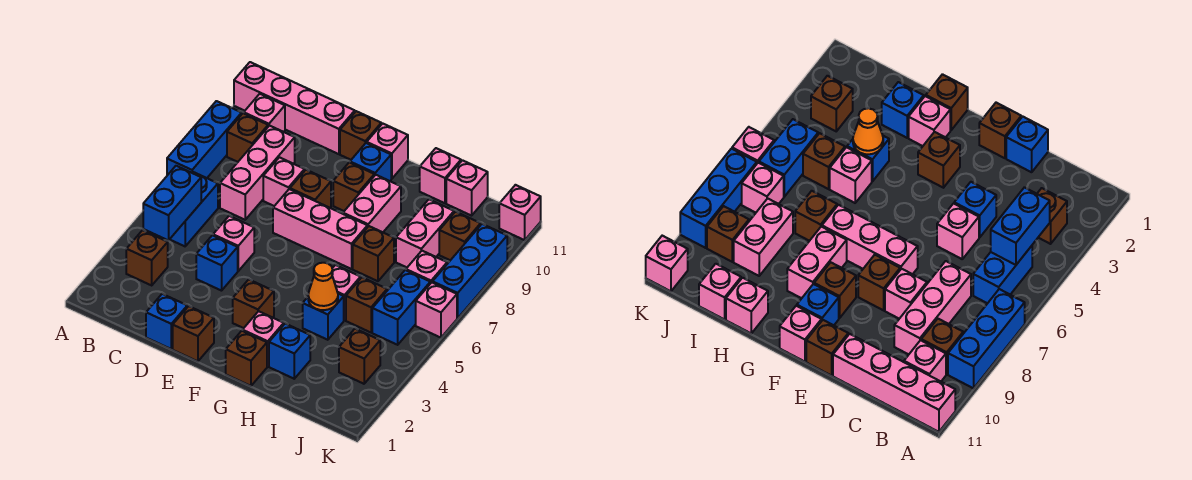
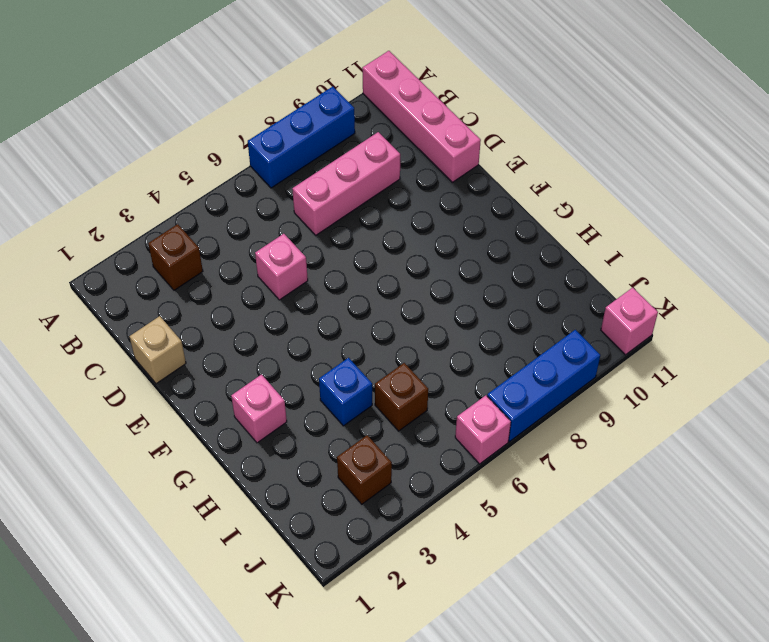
tan brick D1 level 1 -> blue brick D1 level 1
none -> blue brick B5:B6 level 1
none -> brown brick B9 level 1
none -> pink brick B10 level 1
none -> blue brick D4 level 1

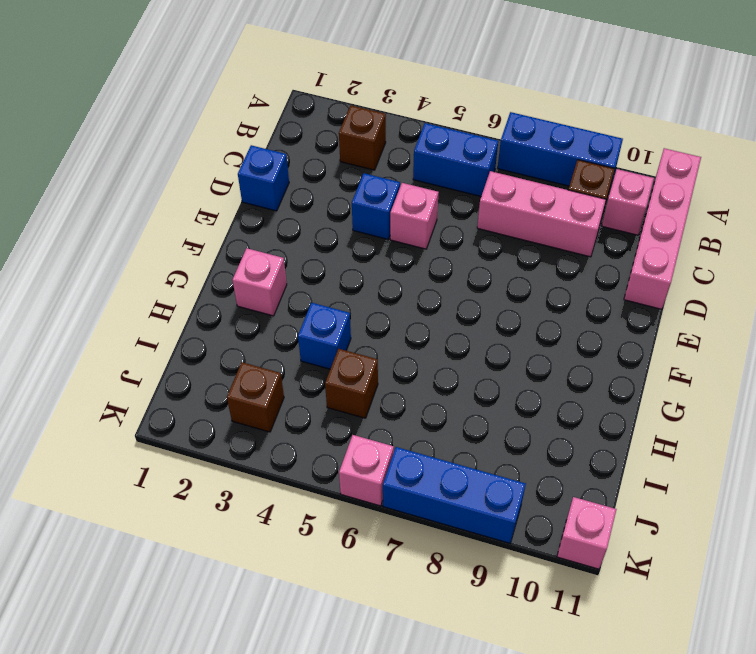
none -> pink brick D8 level 1
none -> brown brick E1 level 1
none -> pink brick E7:G7 level 1
none -> brown brick E8 level 1

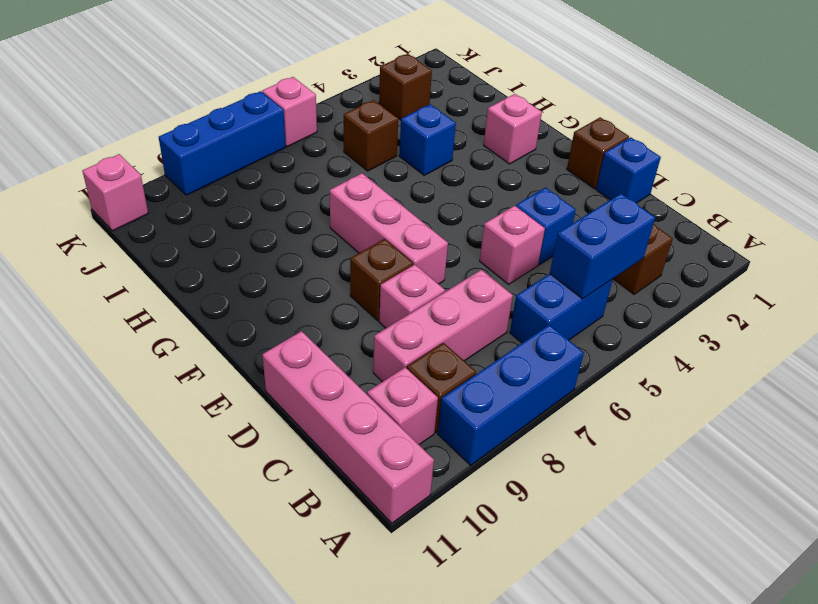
none -> brown brick E11 level 1
none -> brown brick F3 level 1
none -> brown brick F9 level 1
none -> blue brick F10 level 1

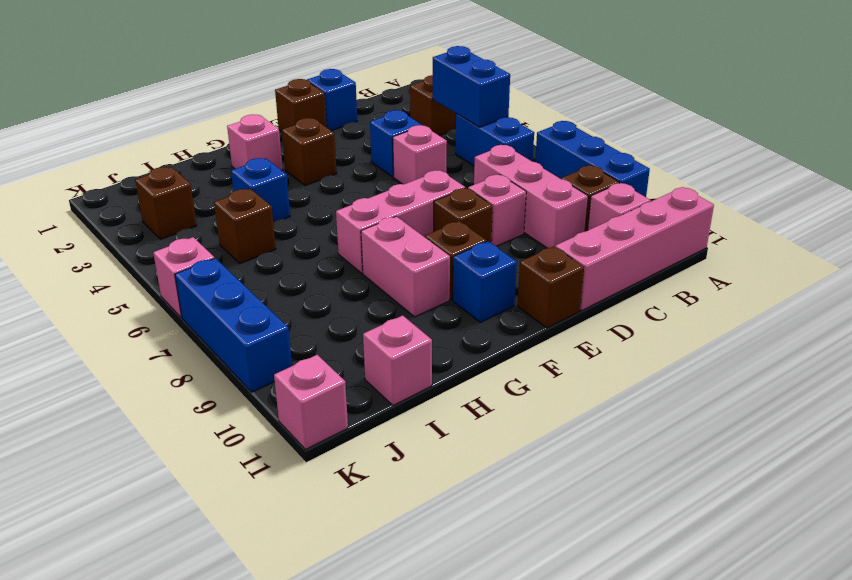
none -> pink brick F11 level 1
none -> brown brick G1 level 1
none -> blue brick H2 level 1
none -> pink brick H5 level 1

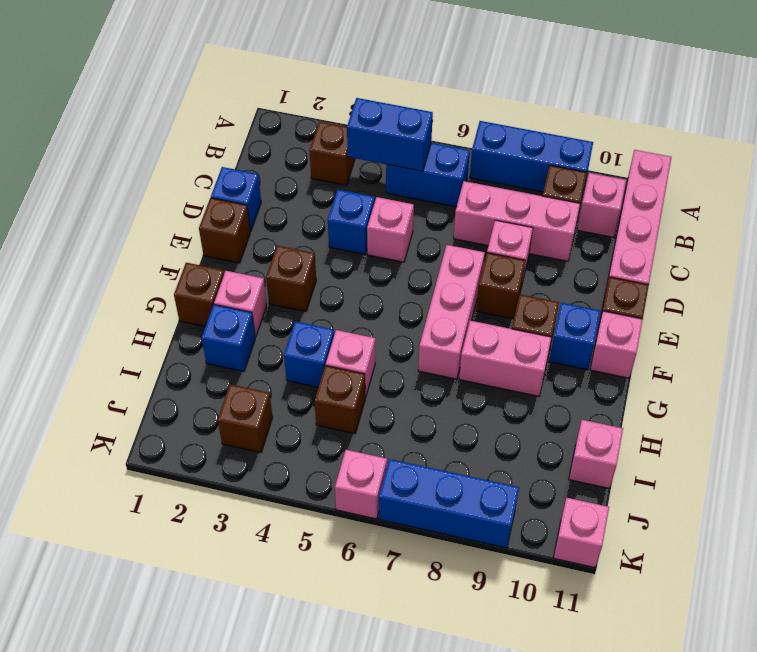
none -> brown brick H7 level 1
none -> pink brick H11 level 1
none -> pink brick I8:I9 level 1
none -> blue brick J5:J6 level 1

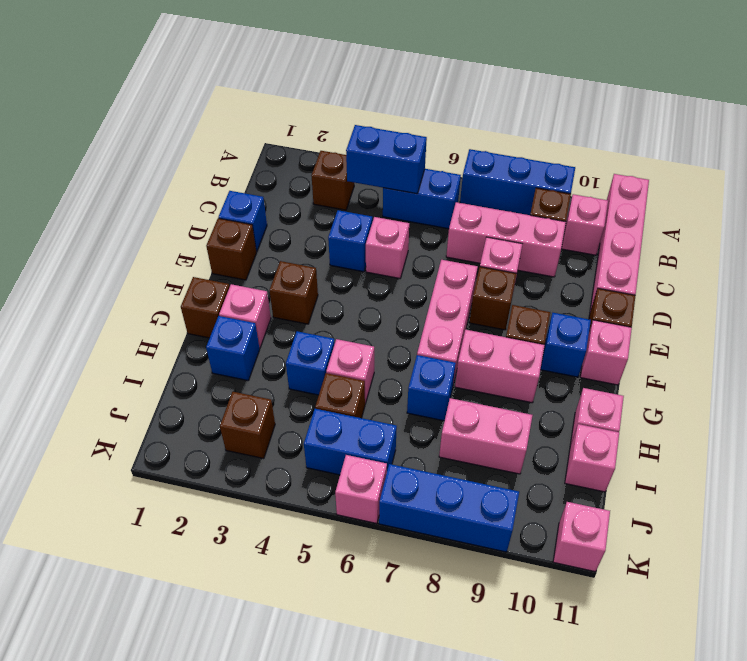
blue brick H7 level 1 -> brown brick H7 level 1
none -> pink brick J7 level 1
none -> brown brick J9 level 1
none -> orange cone H4 level 2

